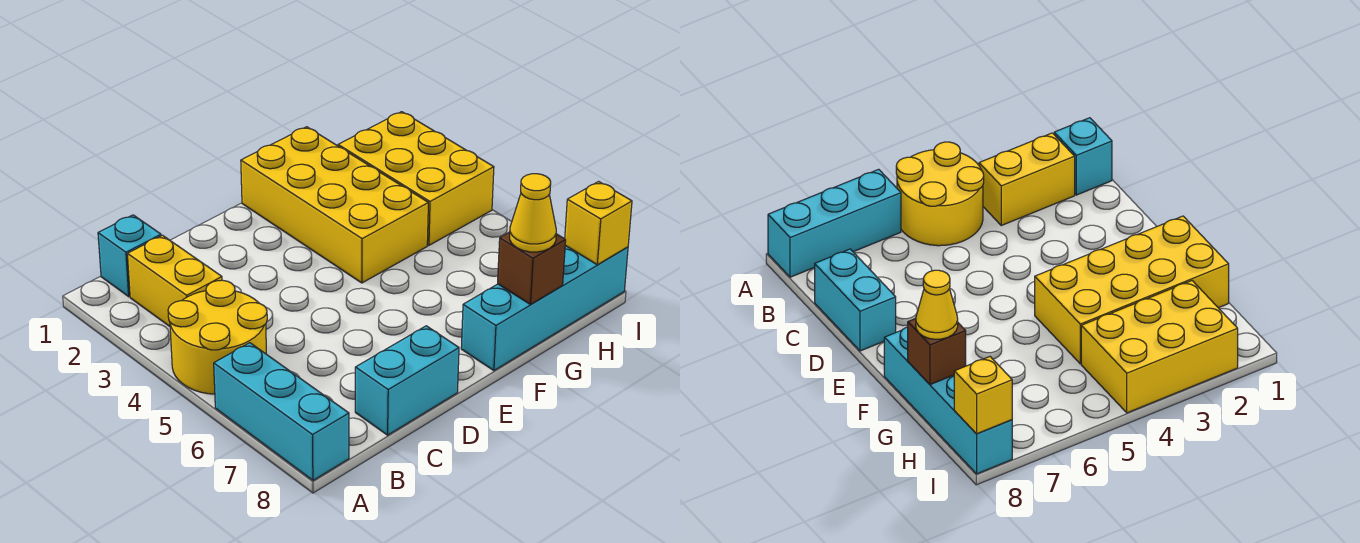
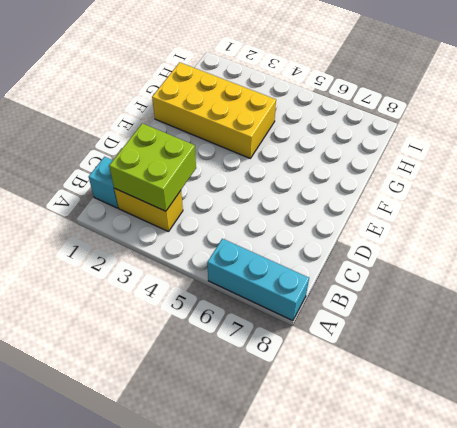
lime brick B2:C3 level 2 -> none
none -> yellow round brick A4:B5 level 1
none -> cyan brick C8:D8 level 1

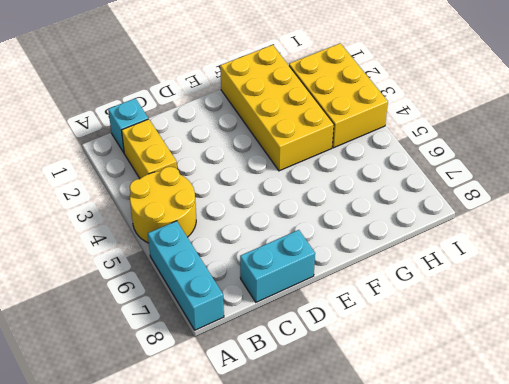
none -> cyan brick F8:I8 level 1
none -> brown brick G8 level 2

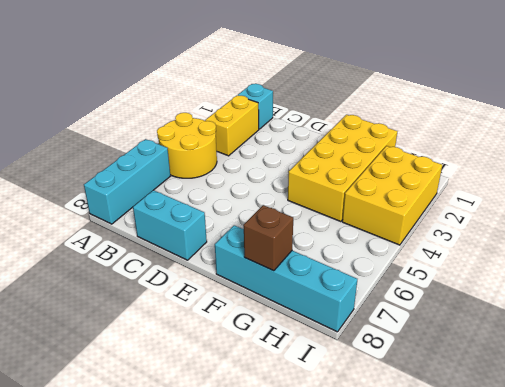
none -> yellow brick I8 level 2
none -> yellow cone G8 level 3

